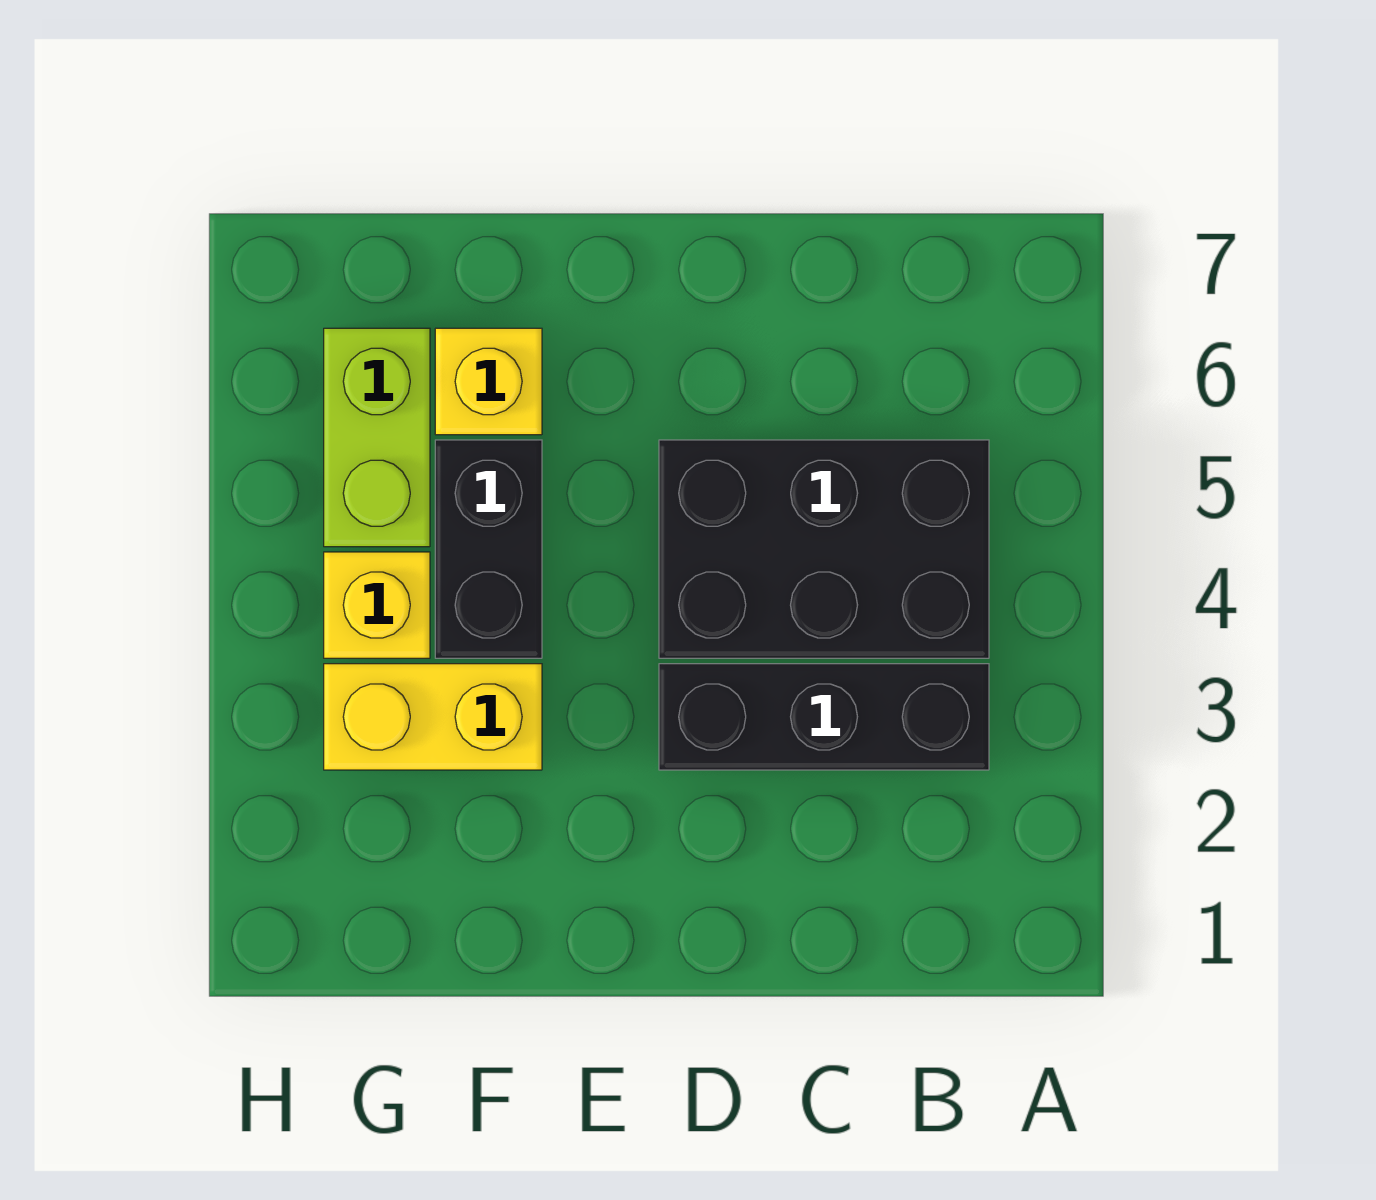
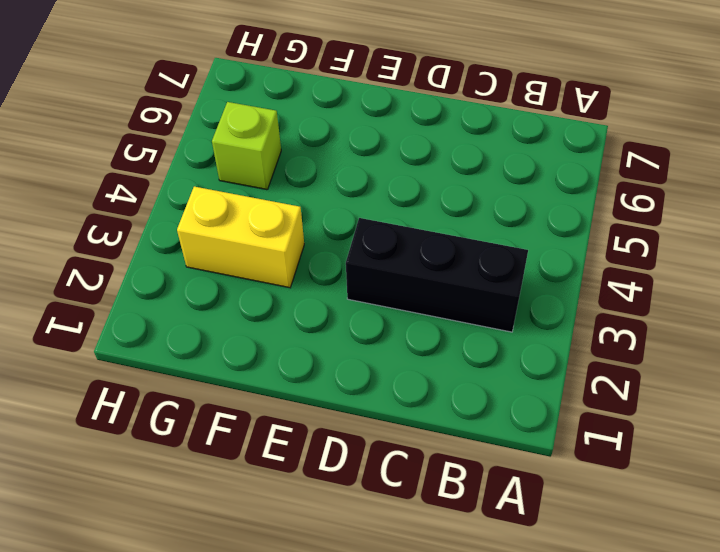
lime brick G5 level 1 -> lime brick G5:G6 level 1
none -> black brick B4:D5 level 1
none -> black brick F4:F5 level 1

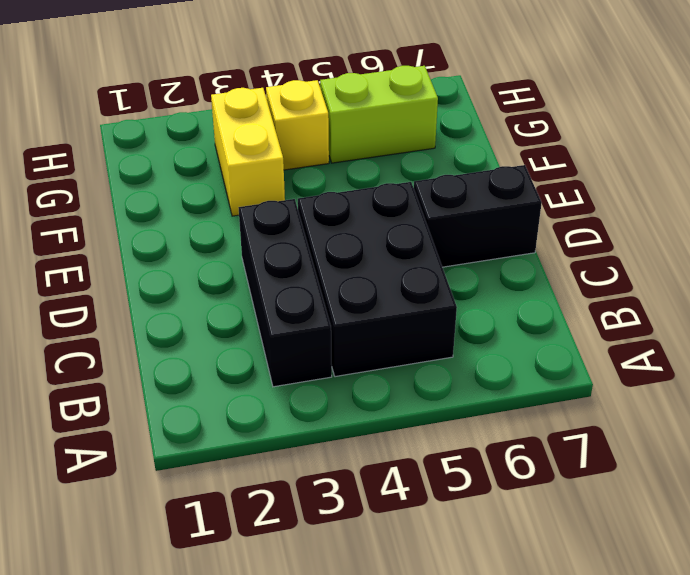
black brick D6:D7 level 1 -> black brick F4:F5 level 1
none -> yellow brick F6 level 1

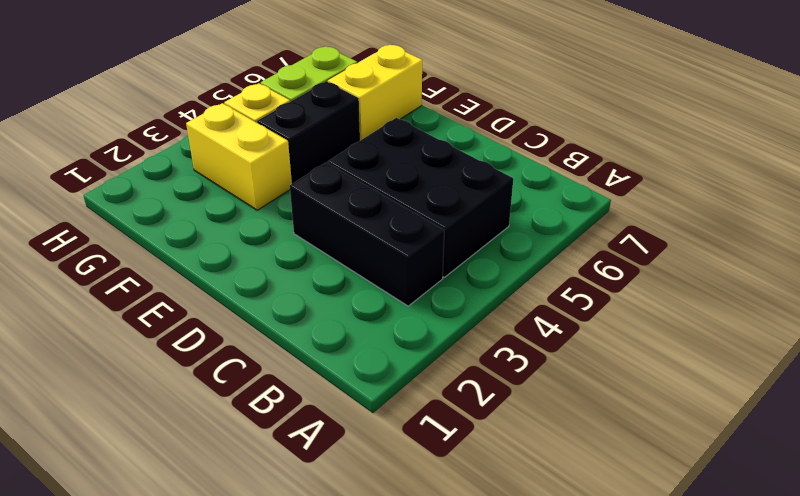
yellow brick F6:F7 level 1 -> yellow brick F6 level 1

